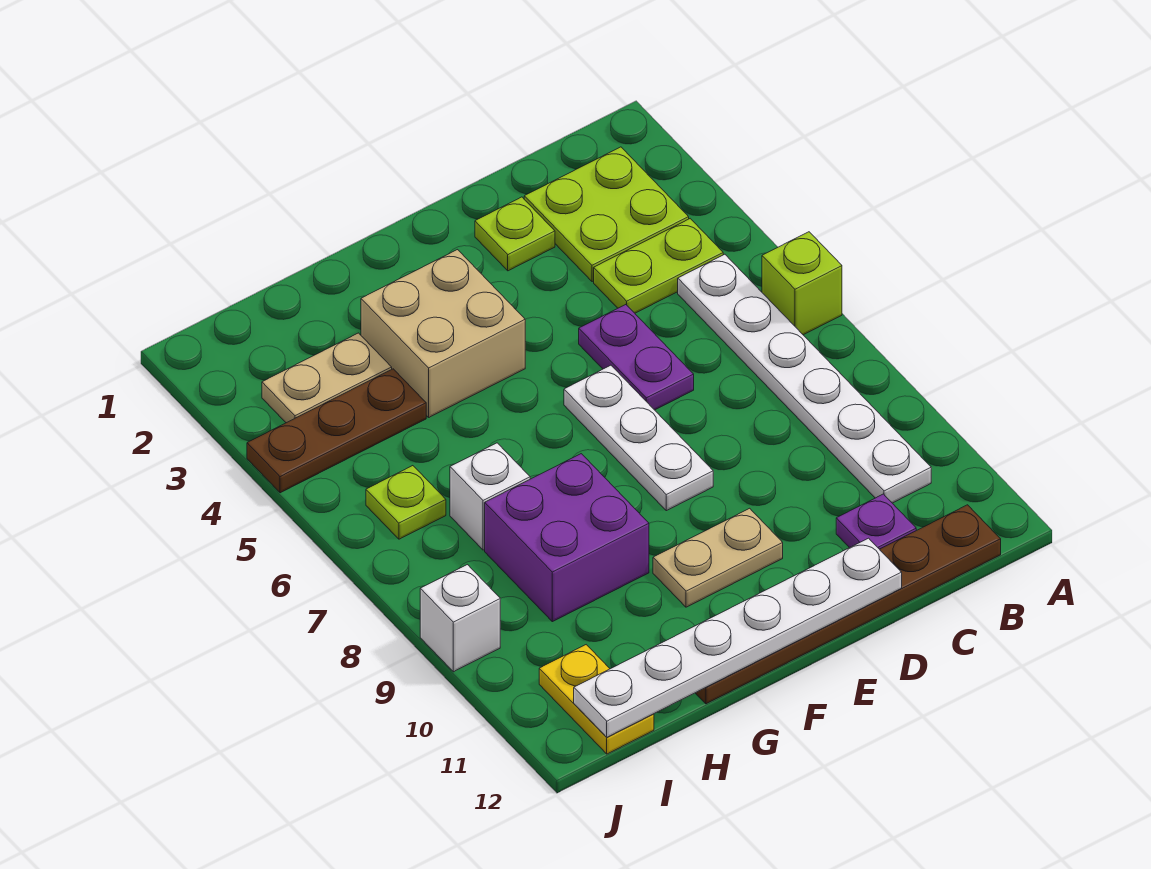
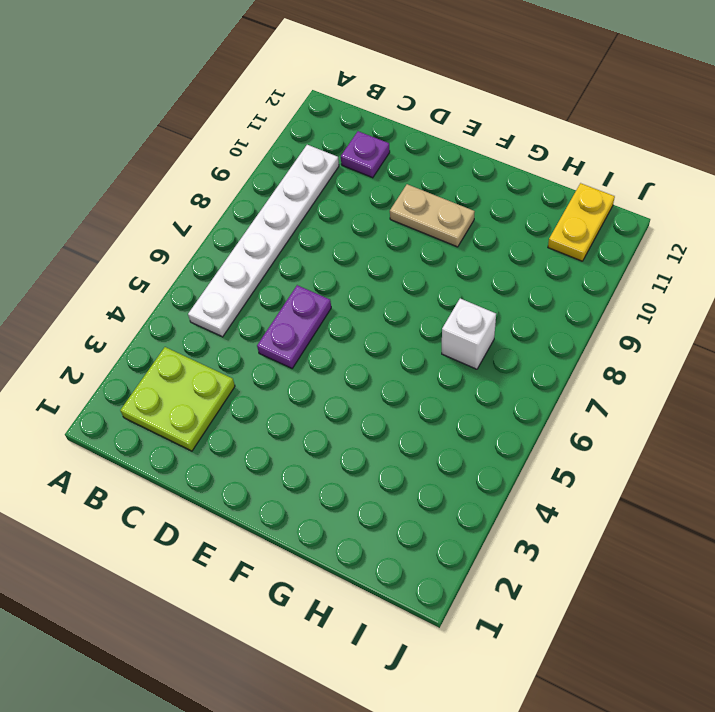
none -> lime brick A6 level 1
none -> lime plate B4:C4 level 1
none -> brown plate B12:G12 level 1

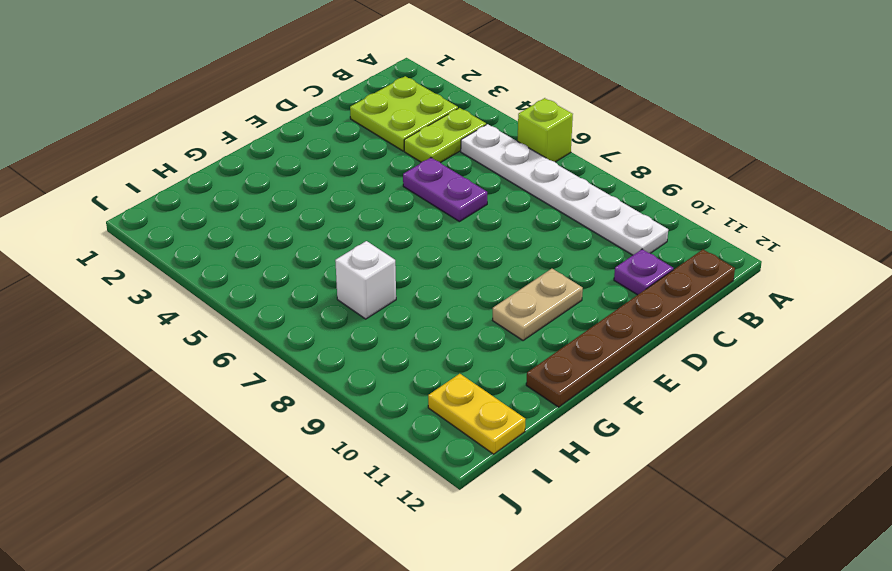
none -> lime plate D2 level 1
none -> white plate E6:E8 level 1
none -> tan brick F3:G4 level 1

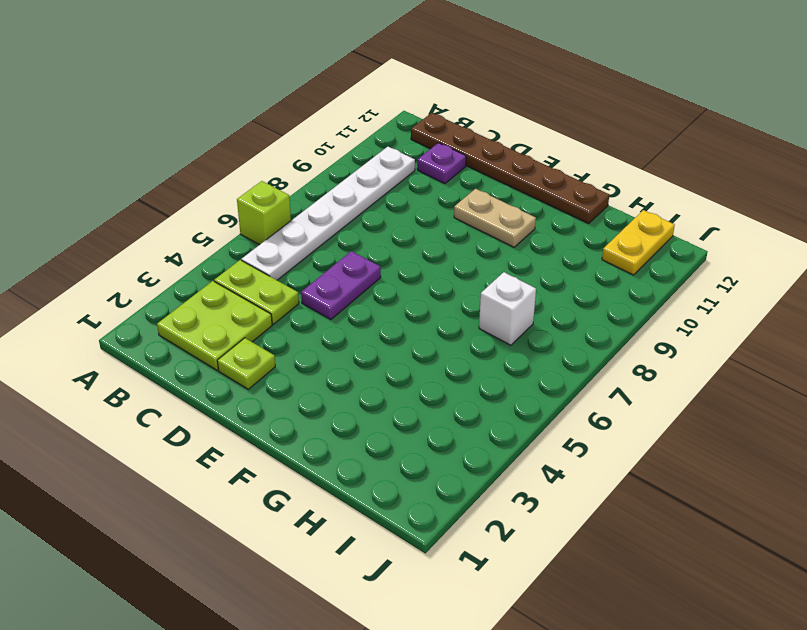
none -> white plate E6:E8 level 1
none -> tan brick F3:G4 level 1
none -> purple brick G8:H9 level 1

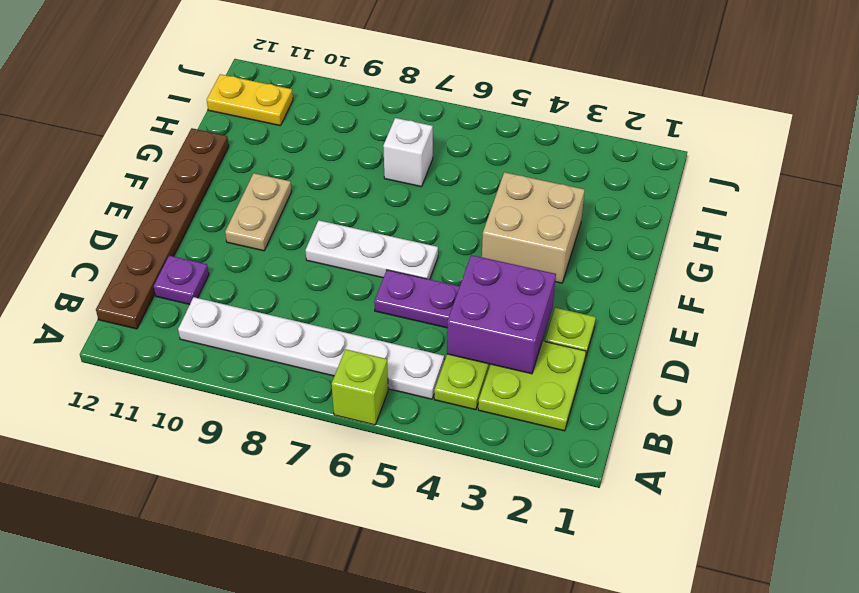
purple brick C3:D4 level 2 -> purple brick G8:H9 level 1
none -> tan plate H3:I3 level 1
none -> brown plate H4:J4 level 1
none -> lime plate I6 level 1

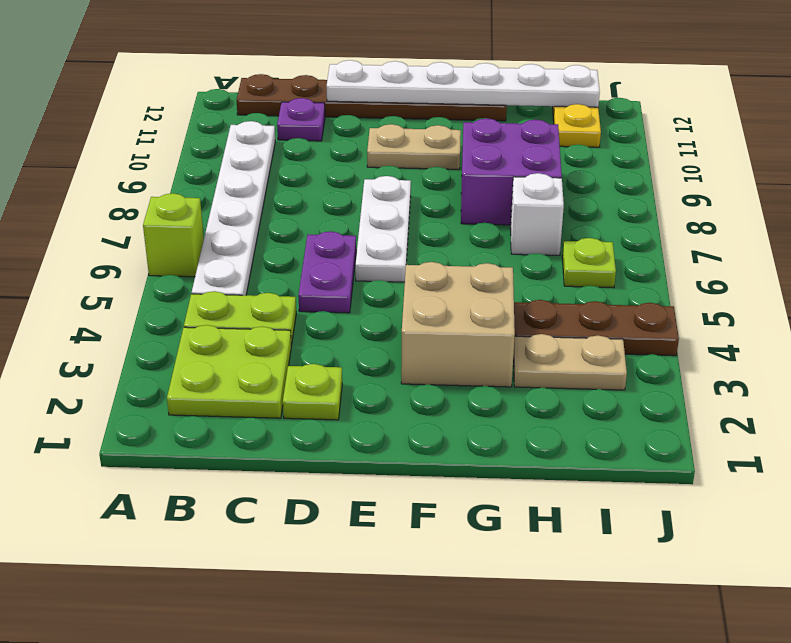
none -> white brick J9 level 1

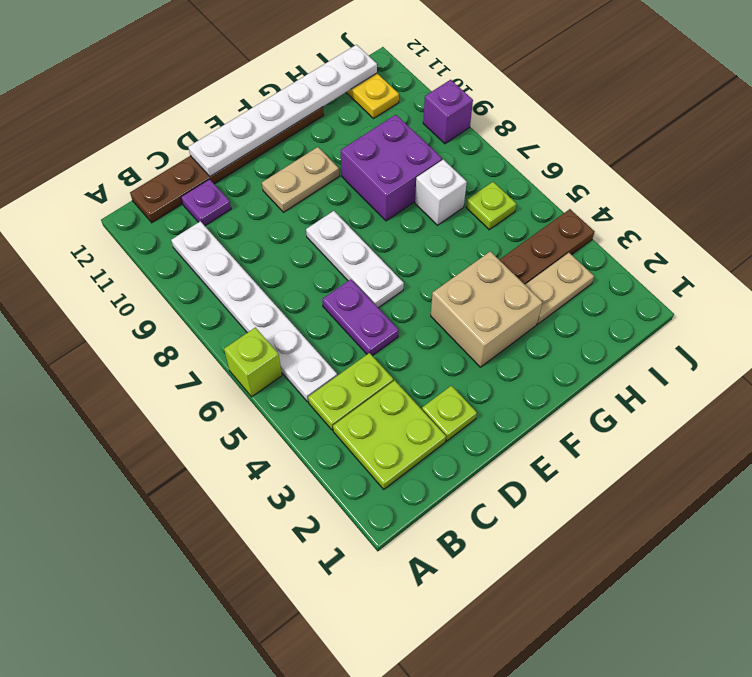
purple brick J9 level 1 -> white brick J9 level 1

